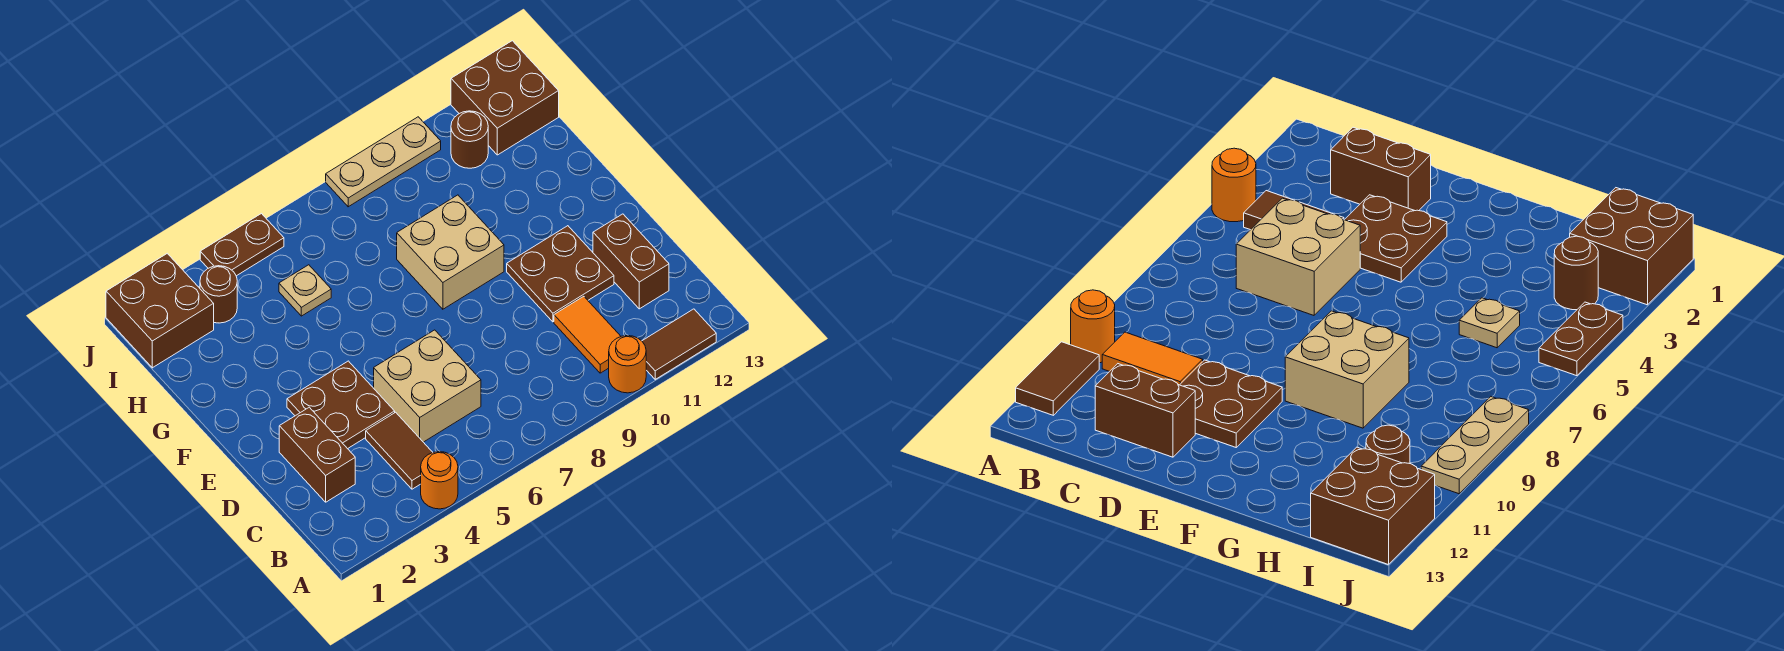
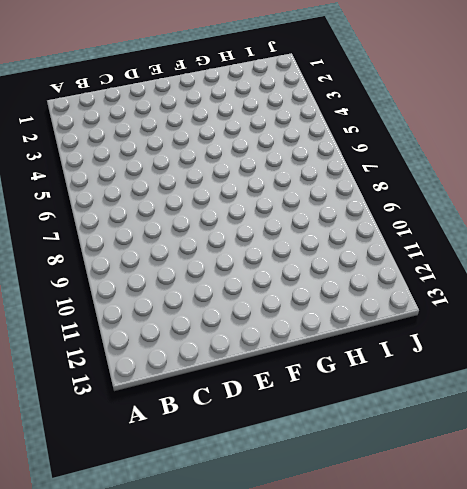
none -> orange round brick A4 level 1
none -> orange round brick A10 level 1
none -> brown tile A11:A12 level 1

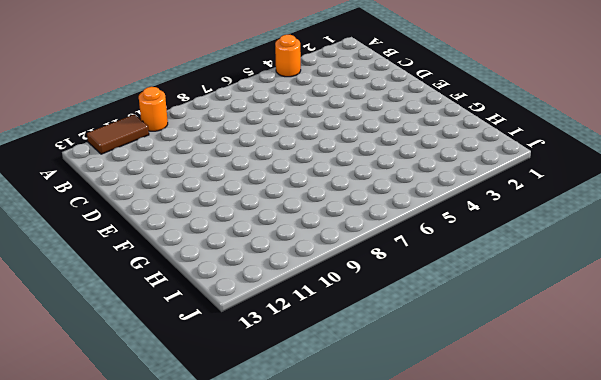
none -> brown tile B4:C4 level 1
none -> orange tile B10:C10 level 1
none -> brown brick C2:D2 level 1

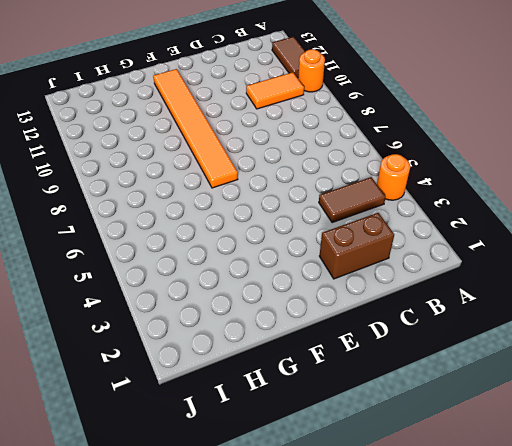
orange tile F7:F12 level 1 -> tan brick F8:G9 level 1
none -> tan brick C5:D6 level 1
none -> brown brick C12:D12 level 1
none -> brown plate D3:E4 level 1

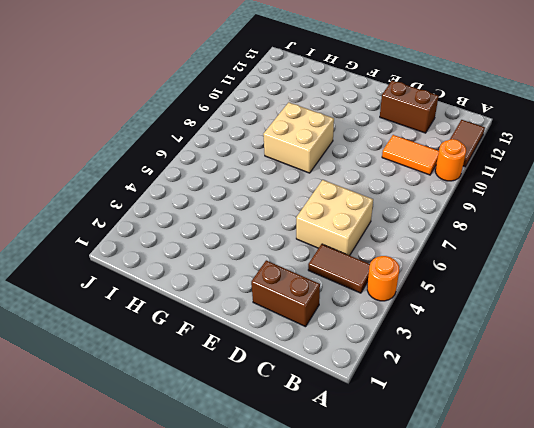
none -> brown plate D3:E4 level 1
none -> brown plate D10:E11 level 1
none -> tan plate H5 level 1

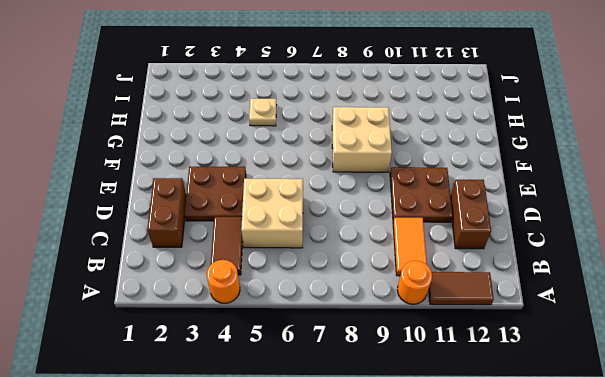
none -> brown brick I1:J2 level 1
none -> brown round brick I3 level 1
none -> brown round brick I11 level 1

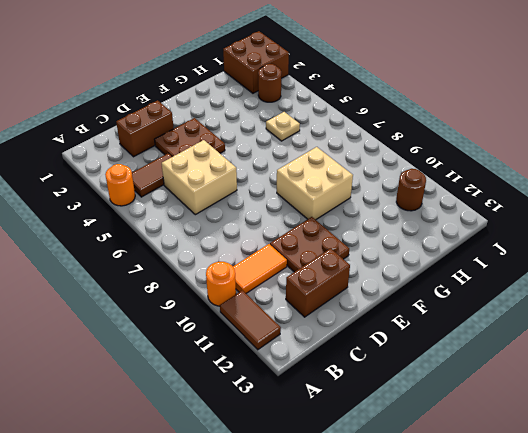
none -> brown brick I12:J13 level 1
none -> brown plate J4:J5 level 1
none -> tan plate J8:J10 level 1

